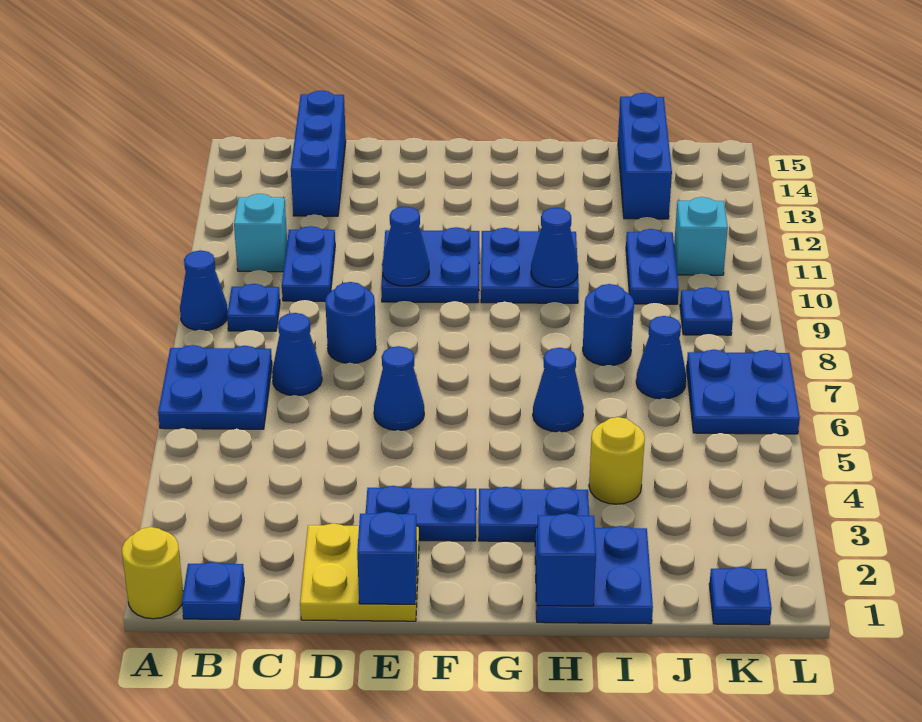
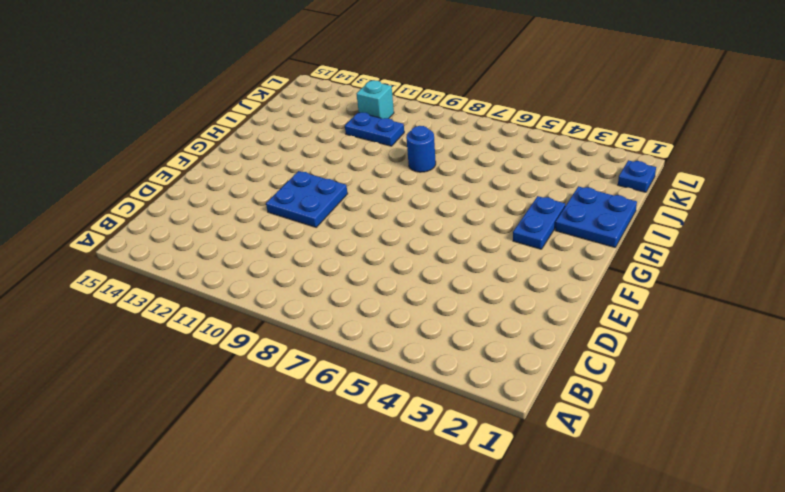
none -> yellow round brick A1 level 1
none -> blue plate A6:B7 level 1
none -> blue cone A9 level 1
none -> blue plate B1 level 1

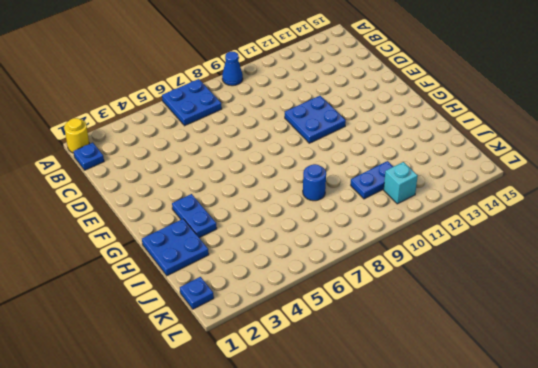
none -> blue plate B9 level 1
none -> cyan brick B11 level 1
none -> blue cone C7 level 1
none -> blue plate C10:C11 level 1

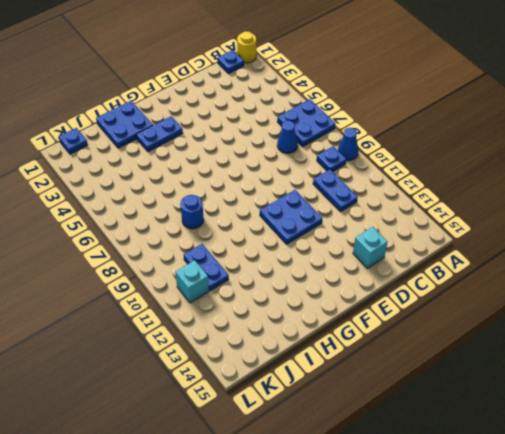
cyan brick D14 level 1 -> cyan brick B11 level 1
none -> blue brick C13:C15 level 1
none -> yellow plate D1:E2 level 1
none -> blue round brick D8 level 1
none -> blue plate E3:F3 level 1

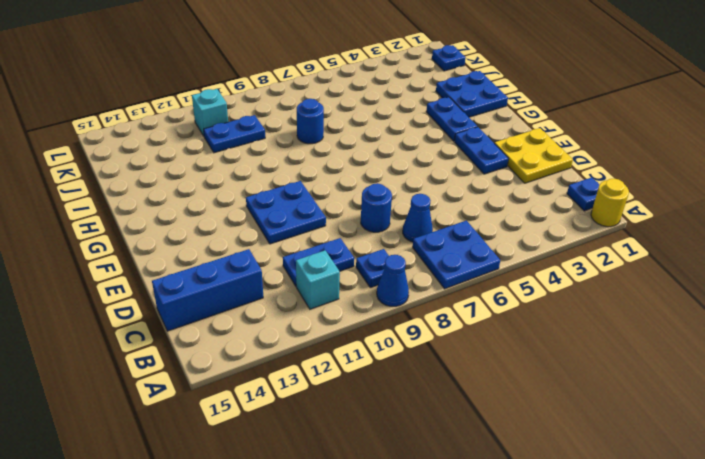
none -> blue cone E6 level 1
none -> blue plate G10:H11 level 1
none -> blue cone H6 level 1
none -> yellow round brick I4 level 1

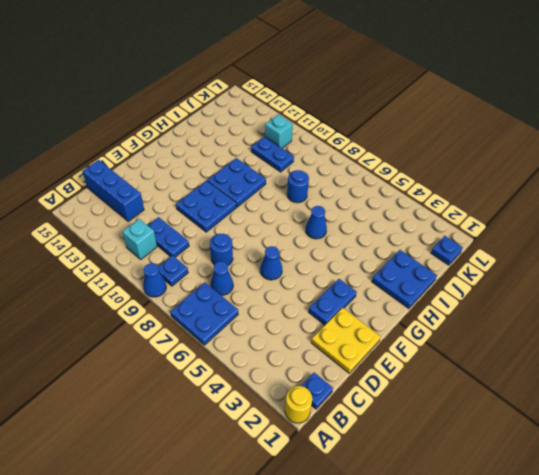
none -> blue plate G3:H3 level 1
none -> yellow round brick I4 level 1
none -> blue cone J7 level 1
none -> blue brick J13:J15 level 1

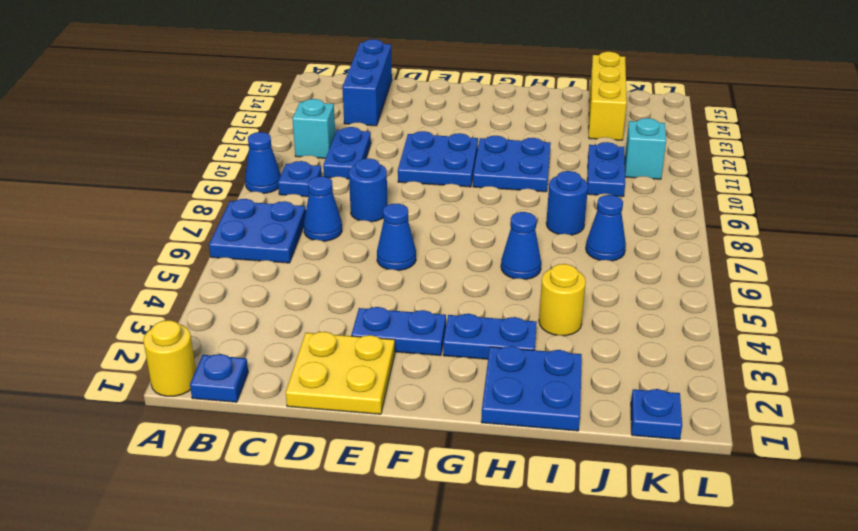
yellow brick J13:J15 level 1 -> blue brick J13:J15 level 1
none -> blue plate K6:L7 level 1
none -> blue plate K9 level 1
none -> blue brick E1 level 2
none -> blue cone E10 level 2

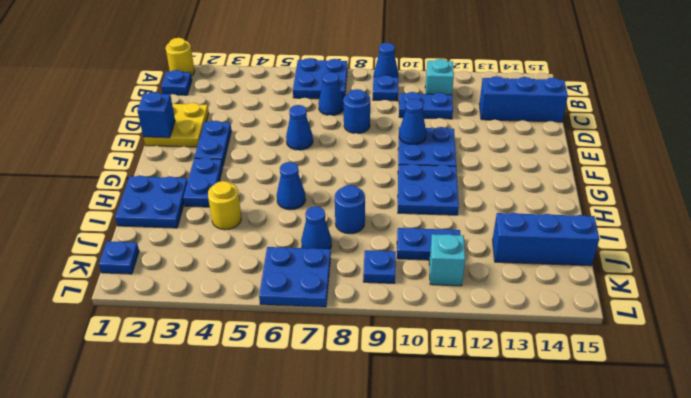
none -> blue brick H1 level 2
none -> blue cone H10 level 2

